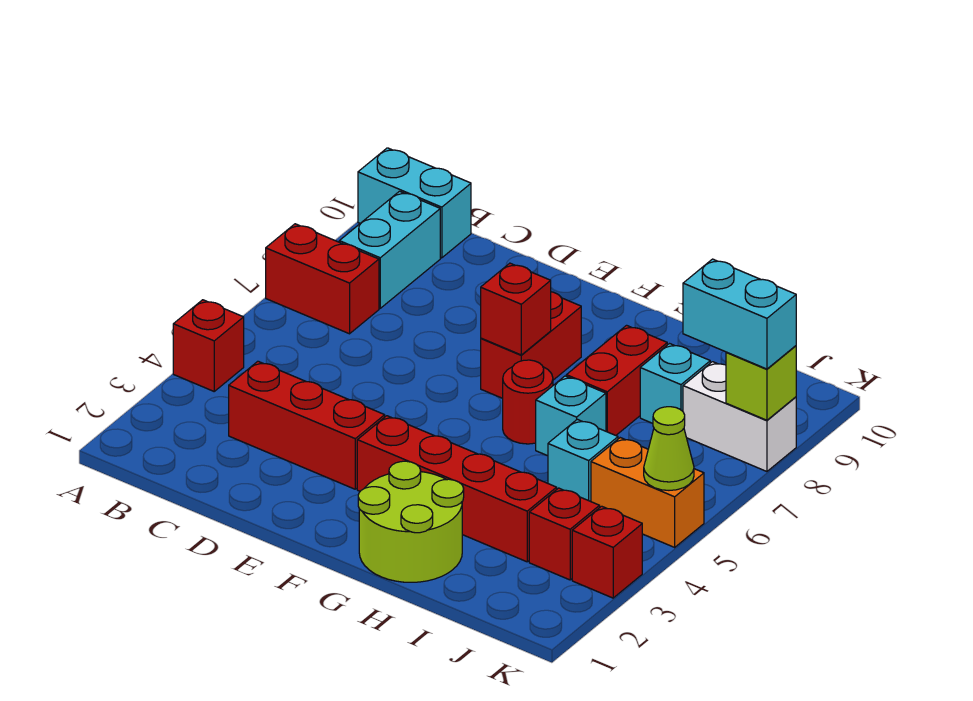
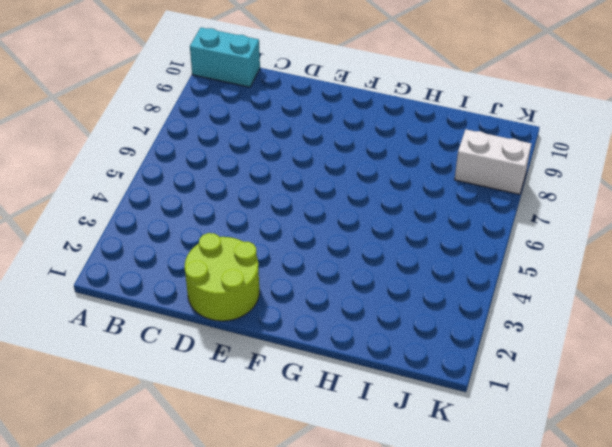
lime round brick D1:E2 level 1 -> lime round brick G1:H2 level 1
none -> red brick A4 level 1
none -> red brick A7:B7 level 1
none -> cyan brick B8:B9 level 1

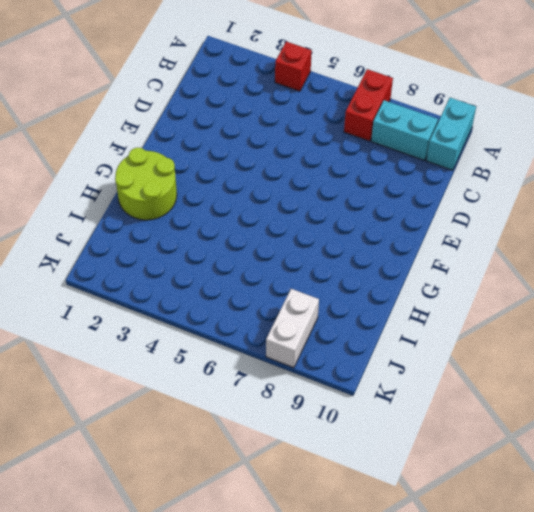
none -> red brick C3:E3 level 1
none -> red brick F3:I3 level 1
none -> red brick F7:F8 level 1

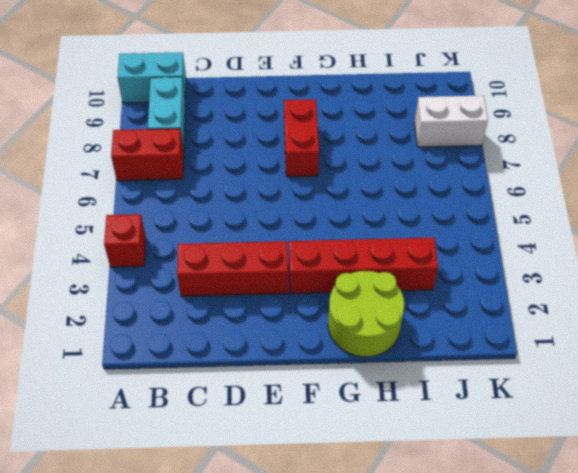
none -> red round brick G6 level 1
none -> cyan brick H6 level 1
none -> red brick H7:H8 level 1

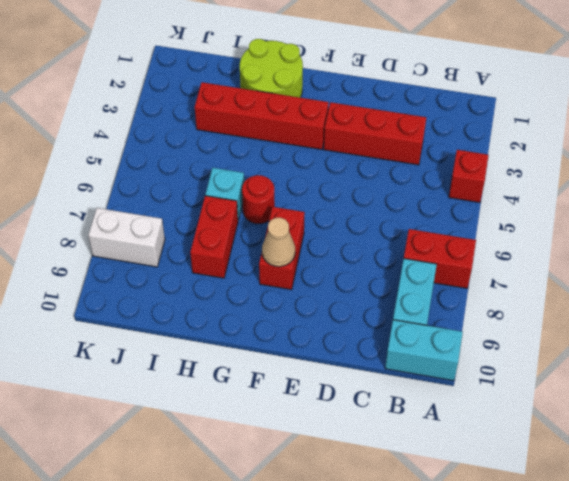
tan cone F8 level 2 -> none
none -> cyan brick I5 level 1
none -> cyan brick I8 level 1
none -> red brick J3 level 1

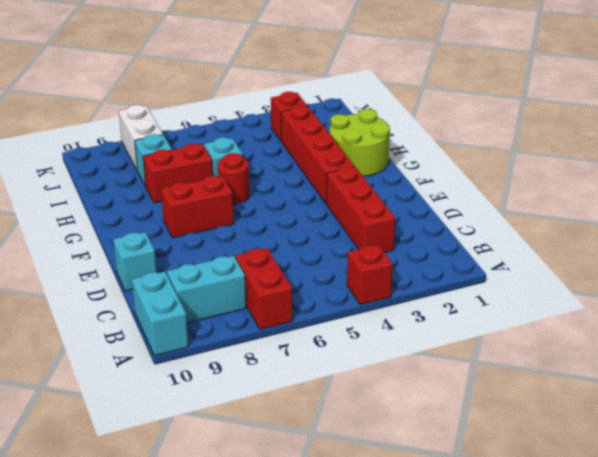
cyan brick D10 level 1 -> cyan brick I5 level 1
none -> orange brick J5:K5 level 1
none -> red brick K3 level 1
none -> red brick F7 level 2

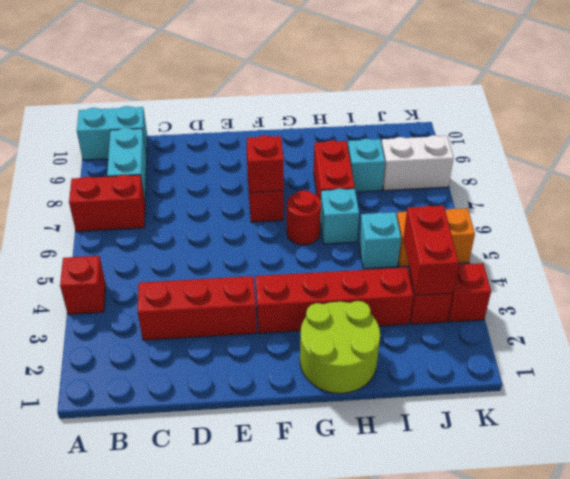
red brick J3:J4 level 2 -> none
none -> lime cone K5 level 2
none -> lime brick K8 level 2
none -> cyan brick J8:K8 level 3

